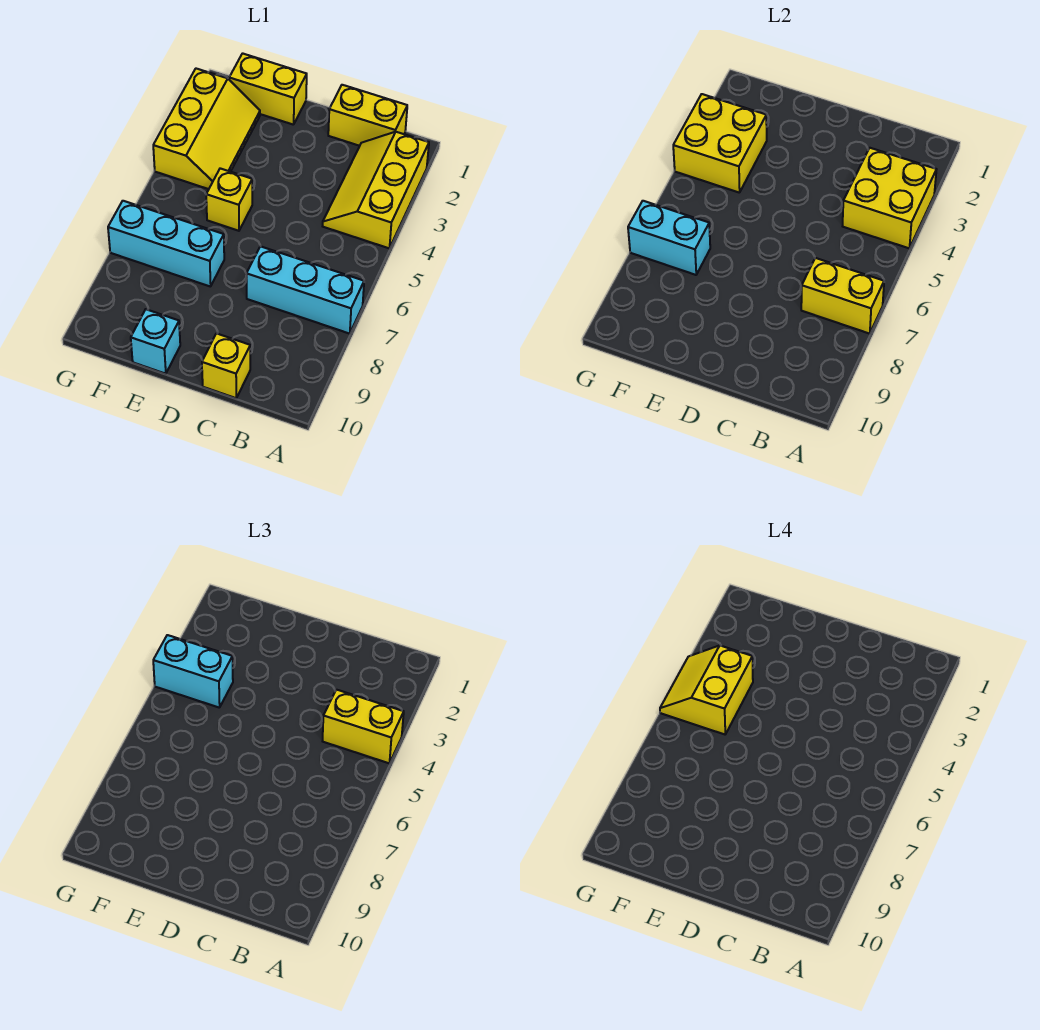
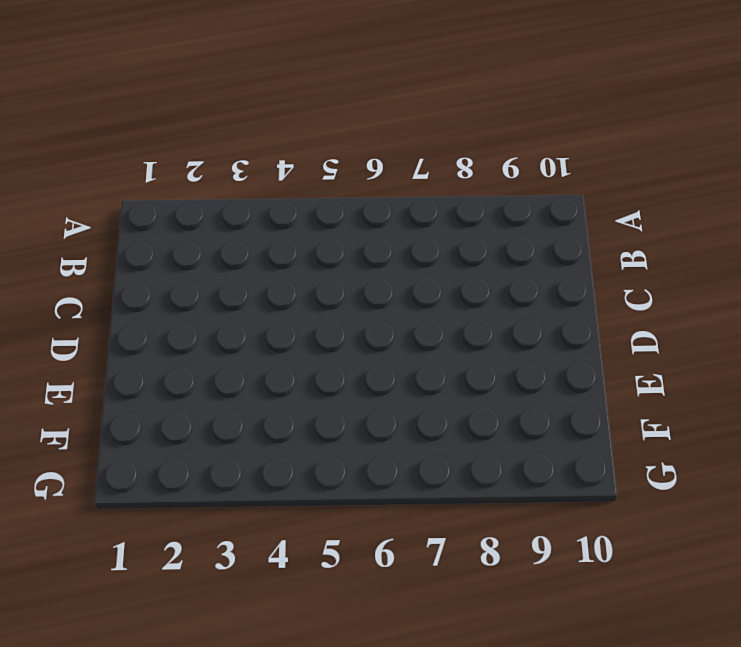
none -> yellow slope A2:B4 level 1 top A
none -> cyan brick A7:C7 level 1
none -> yellow brick B1:C1 level 1

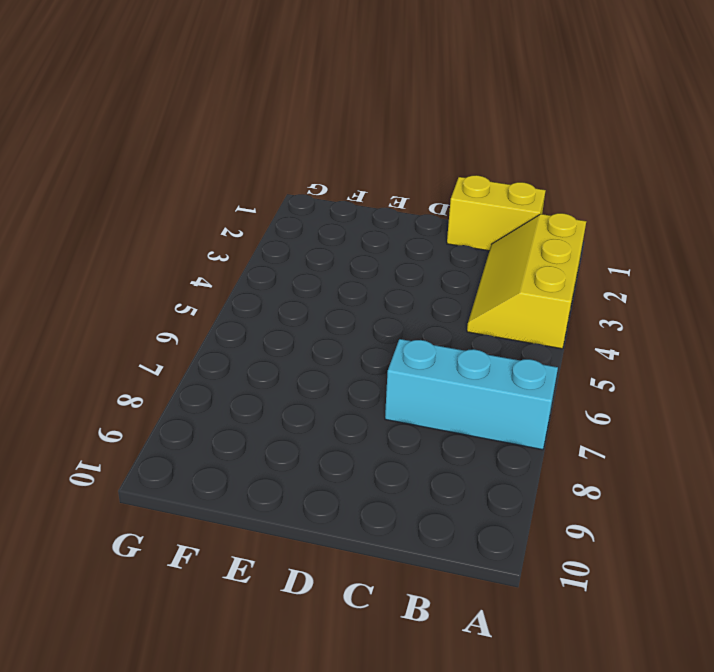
none -> yellow brick C10 level 1
none -> yellow brick E1:F1 level 1
none -> yellow brick E5 level 1

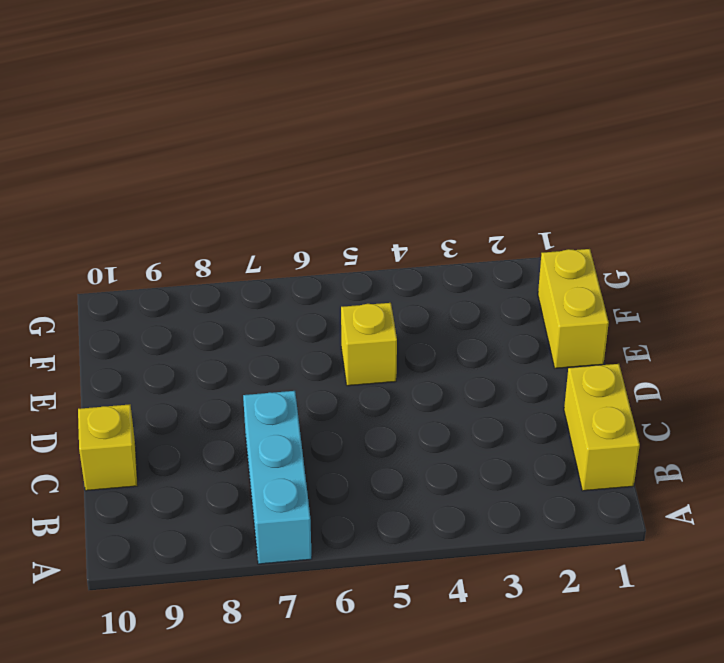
none -> yellow slope A2:B4 level 1 top A
none -> cyan brick E7:G7 level 1
none -> cyan brick E10 level 1

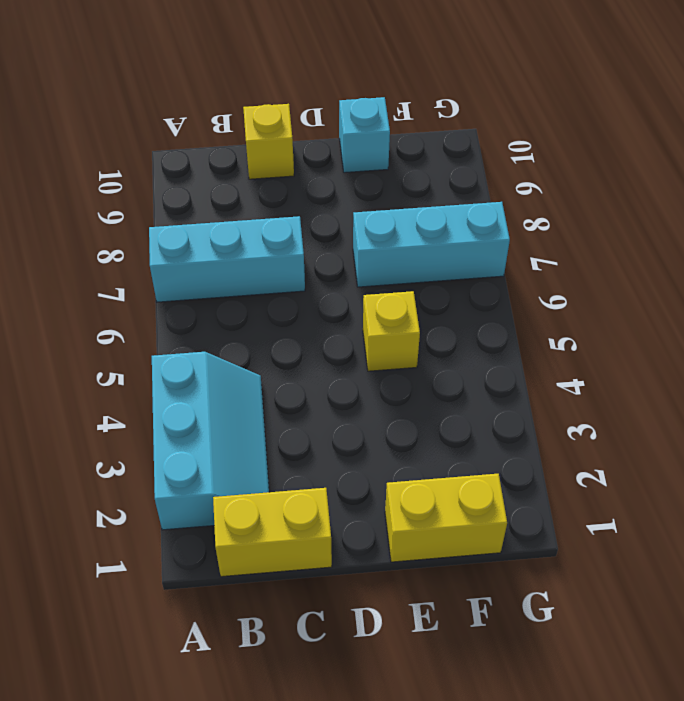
cyan slope A2:B4 level 1 top A -> yellow slope A2:B4 level 1 top A
none -> yellow slope F2:G4 level 1 top G
none -> yellow brick A3:B4 level 2
none -> yellow brick A7:B7 level 2

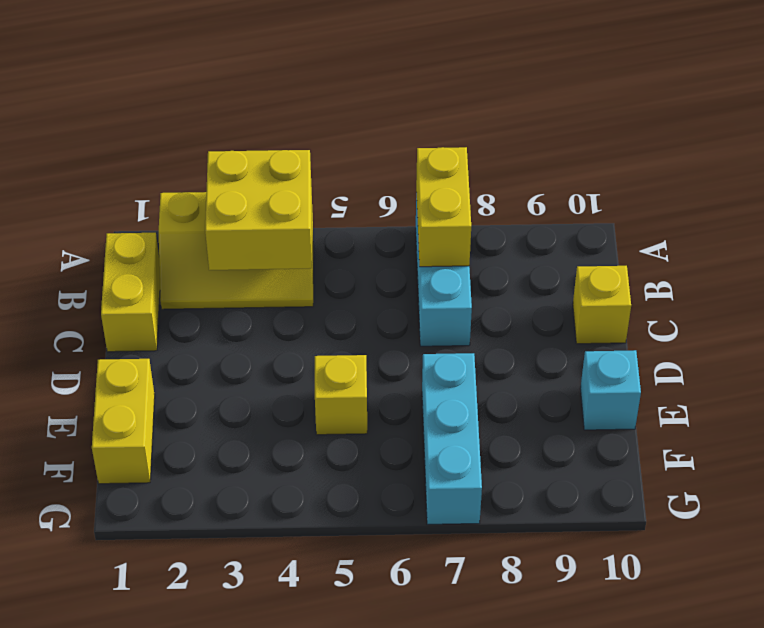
none -> yellow slope F2:G4 level 1 top G
none -> yellow brick F3:G4 level 2
none -> cyan brick F7:G7 level 2

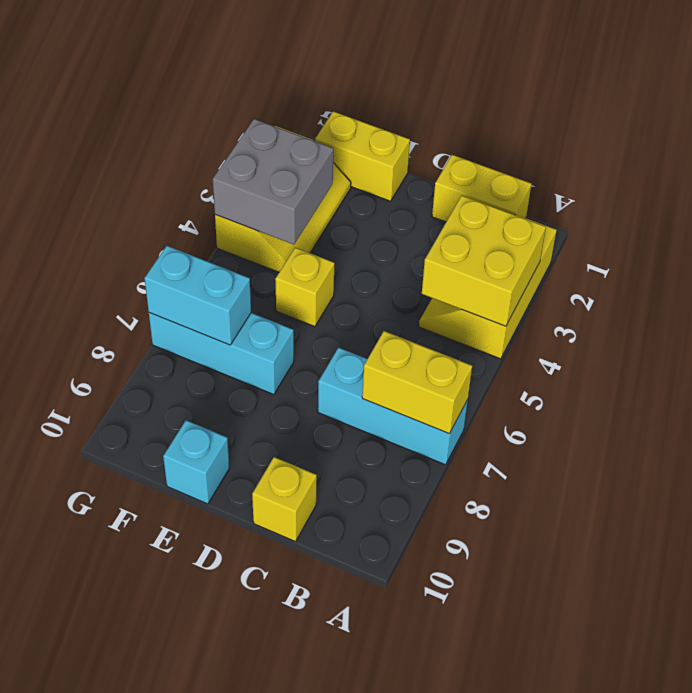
grey brick F3:G4 level 2 -> yellow brick F3:G4 level 2
none -> yellow brick A4:B4 level 3
none -> cyan brick F4:G4 level 3
none -> yellow slope F4:G5 level 4 top F

